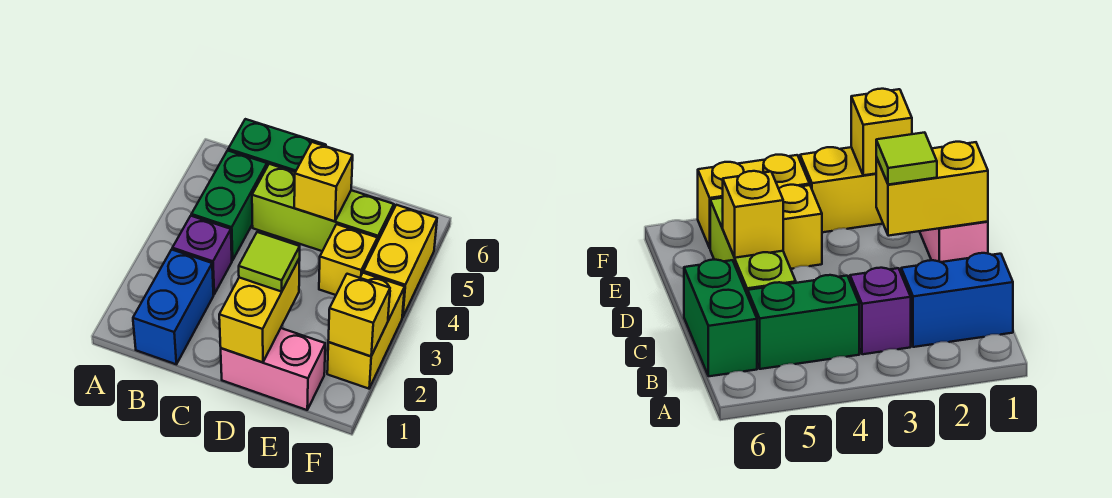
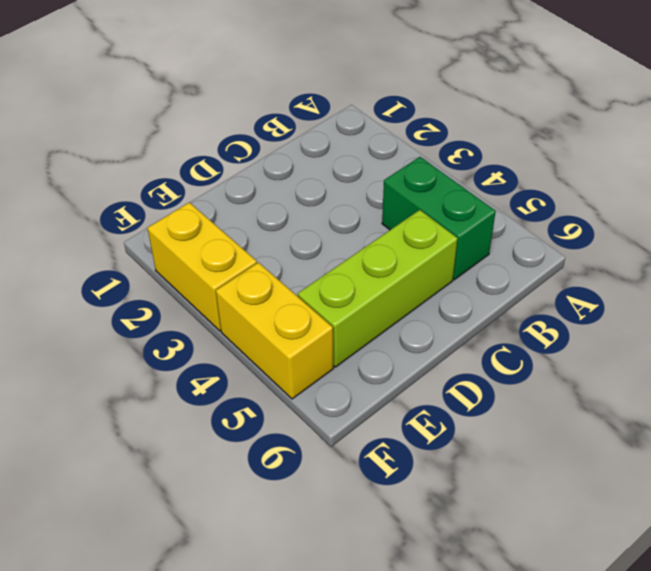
none -> blue brick B1:B2 level 1
none -> purple brick B3 level 1
none -> green brick B6:C6 level 1

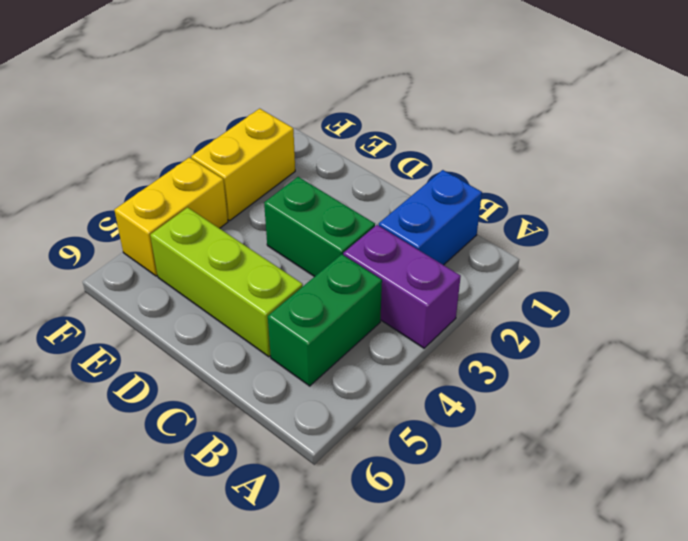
purple brick A3:B3 level 1 -> purple brick B3 level 1
green brick C3:D3 level 1 -> green brick B6:C6 level 1
none -> pink brick D1:E1 level 1
none -> yellow brick E4 level 1
none -> yellow brick D1:D2 level 2

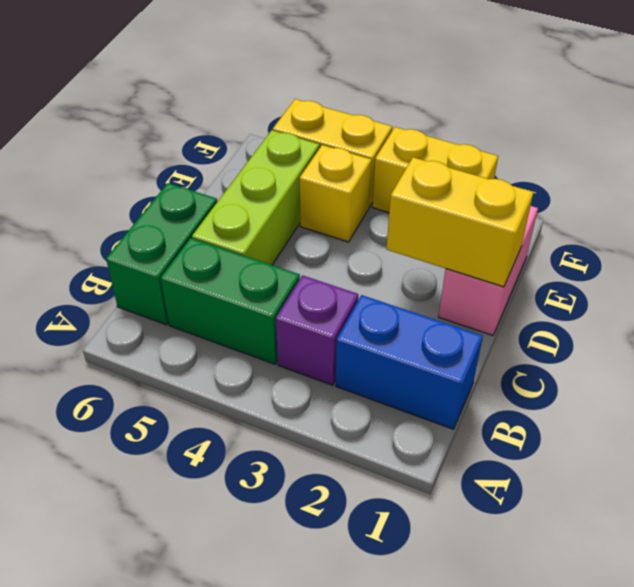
none -> yellow brick D5 level 2
none -> yellow brick F2 level 2
none -> lime tile D2 level 3

